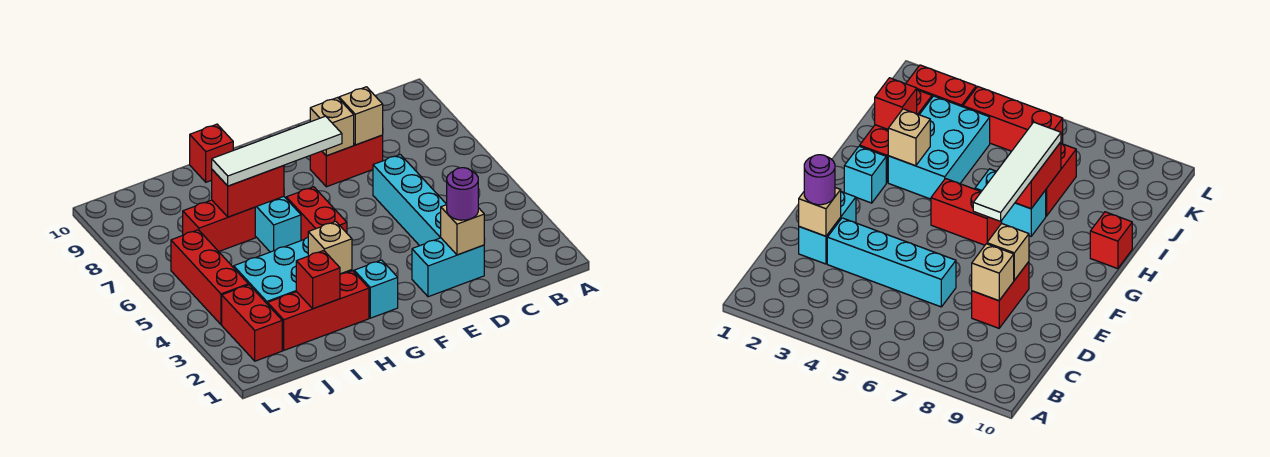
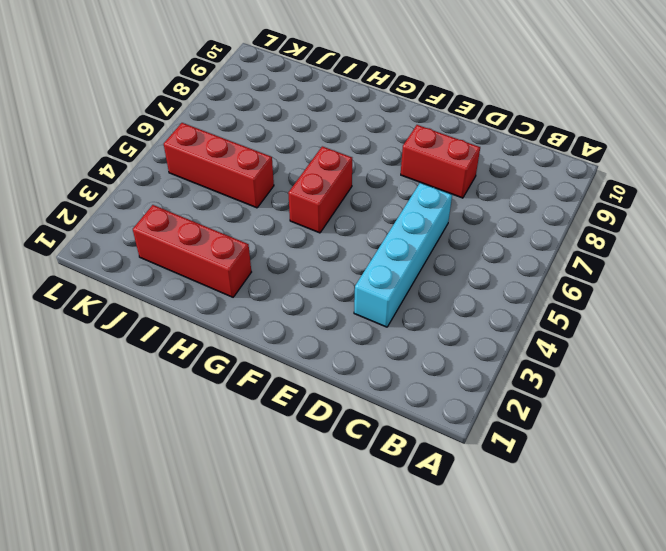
red brick I5:K5 level 1 -> red brick K4:K6 level 1
none -> cyan brick D2:E2 level 1
none -> cyan brick G2 level 1
none -> cyan brick H3:J4 level 1

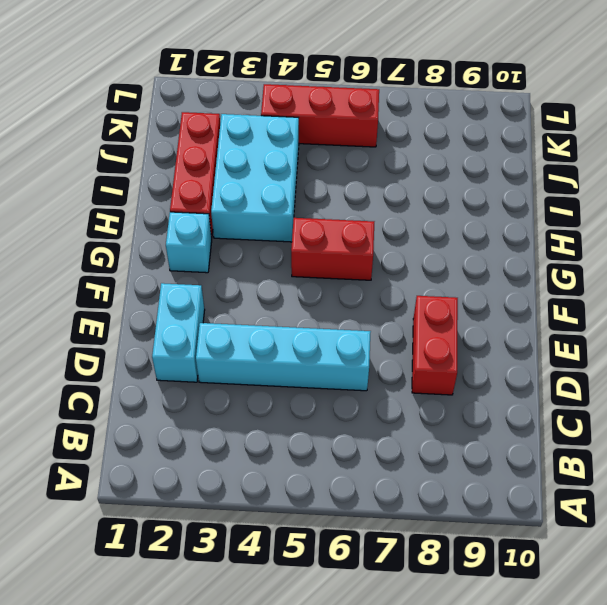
none -> cyan brick H6:H7 level 1
none -> red brick H10 level 1
none -> red brick I7:J7 level 1

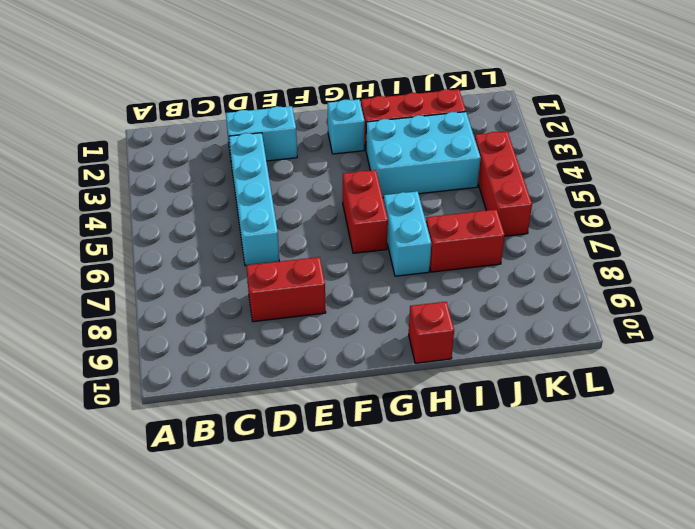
none -> red brick K2:K3 level 1
none -> tan brick D2 level 2
none -> tan brick D8 level 2

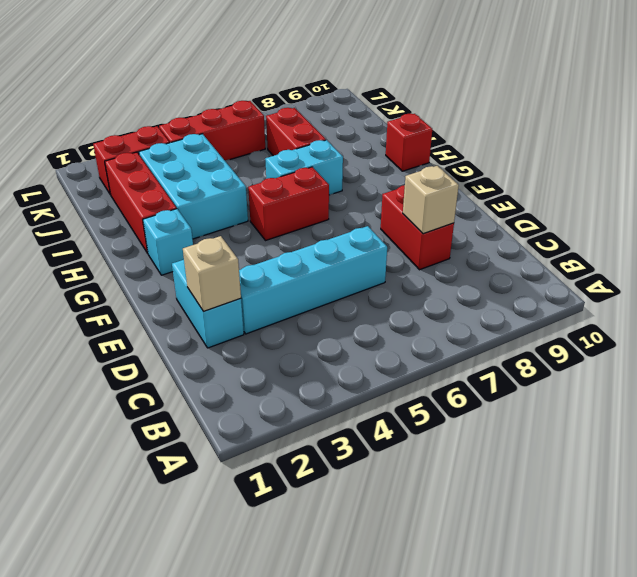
none -> tan brick E8 level 2
none -> tan brick H3 level 2
none -> red brick H7:I7 level 2

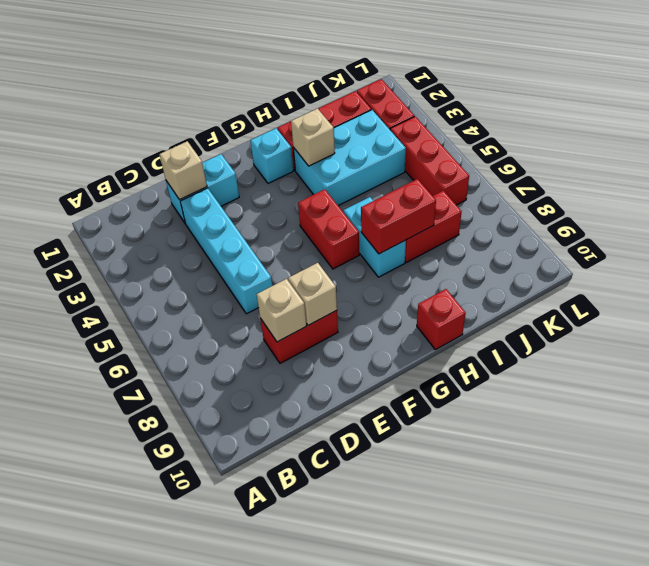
none -> red brick I2 level 2
none -> purple round brick D2 level 3
none -> white tile F7:I7 level 3

